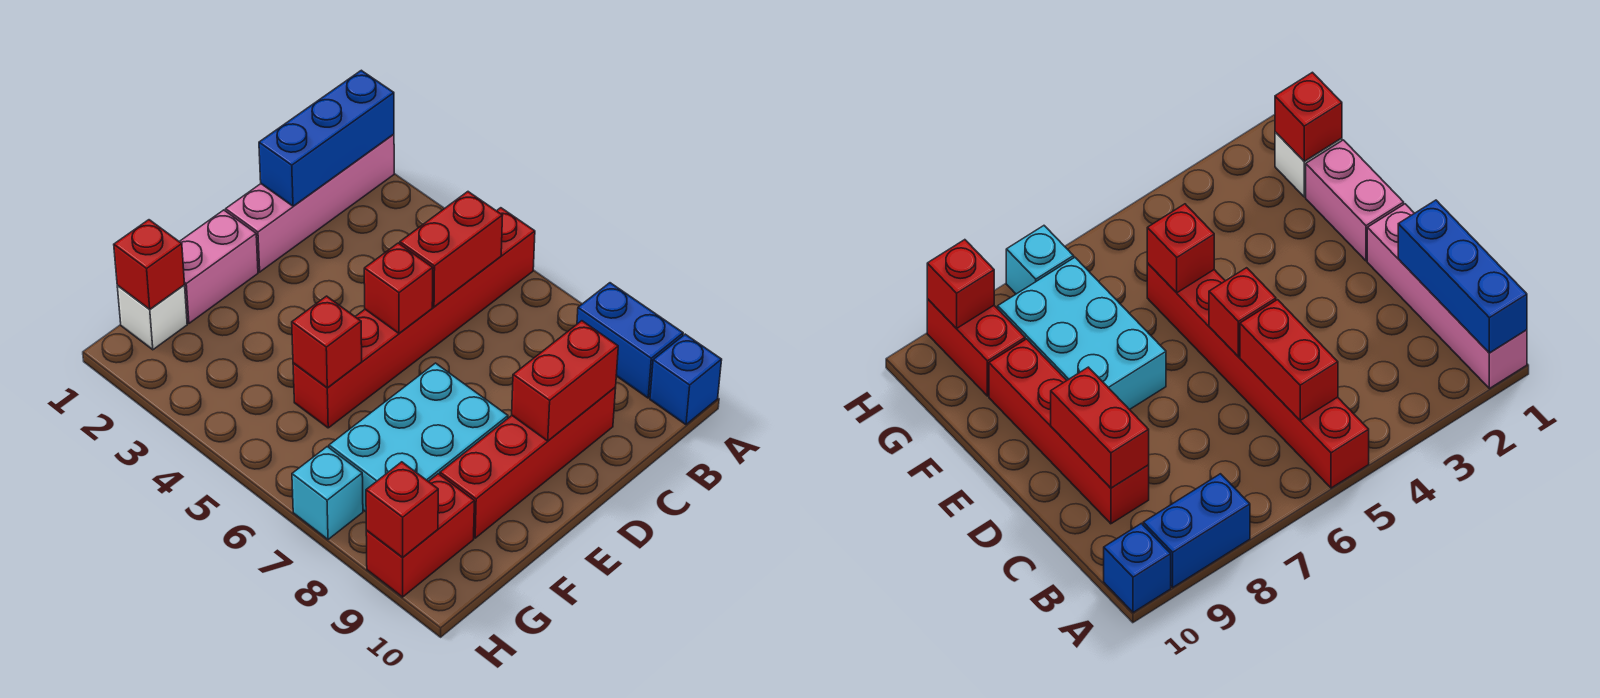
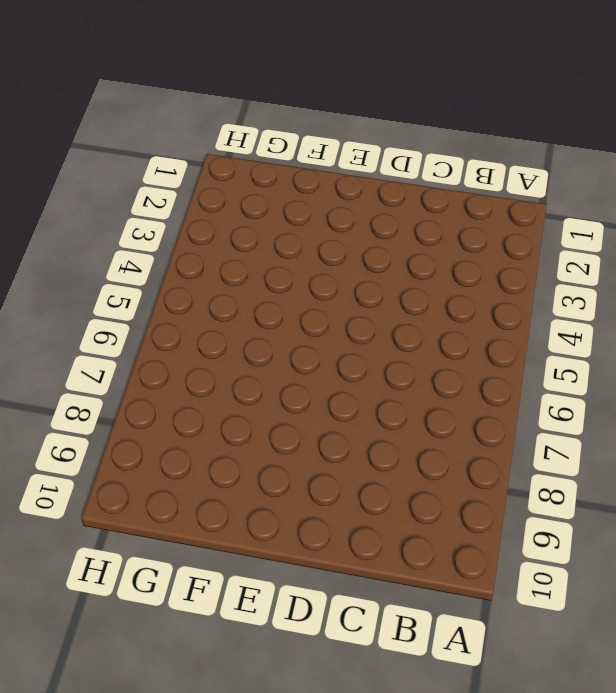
none -> pink brick A1:D1 level 1
none -> red brick A5:F5 level 1
none -> blue brick A8:A9 level 1

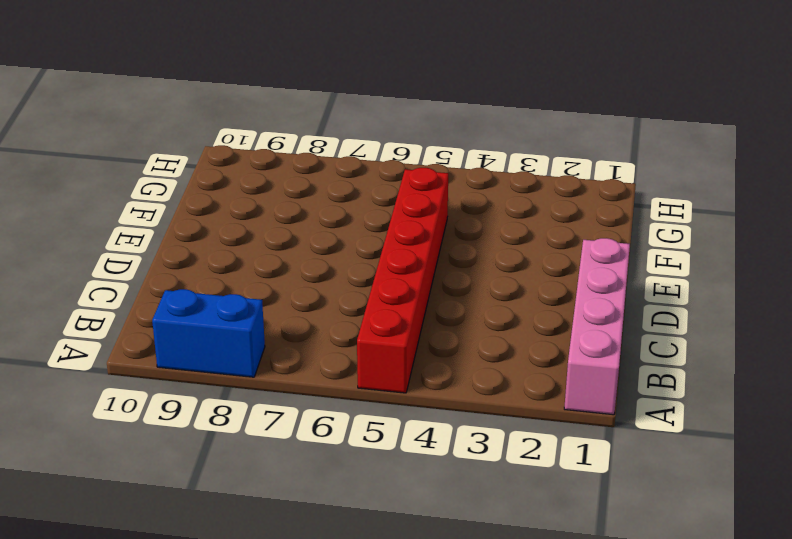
none -> blue brick A10 level 1
none -> red brick C9:F9 level 1
none -> pink brick E1:F1 level 1

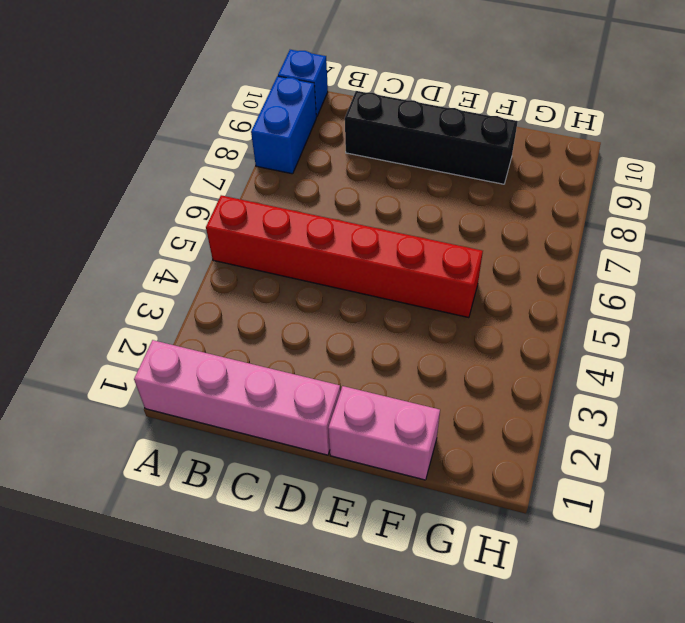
black brick C9:F9 level 1 -> red brick C9:F9 level 1
none -> cyan brick E7:G8 level 1
none -> white brick G1 level 1
none -> red brick G9:H9 level 1

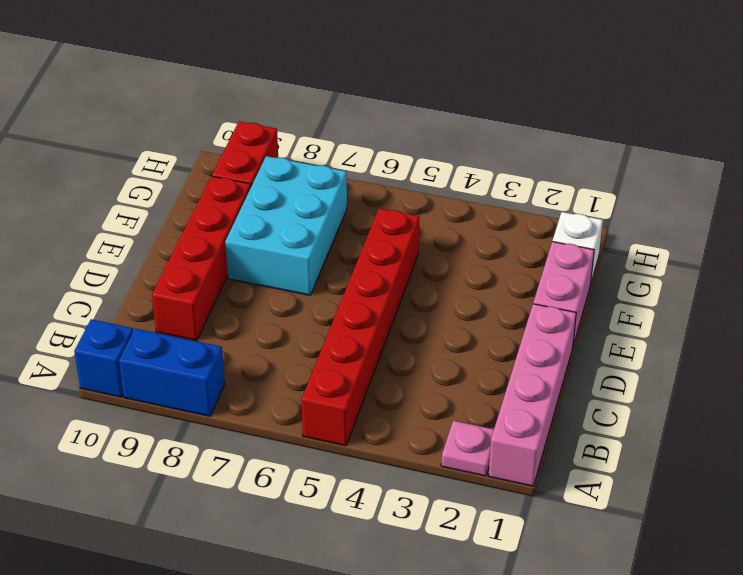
pink plate A2 level 1 -> none
none -> cyan brick H7 level 1
none -> blue brick A1:C1 level 2
none -> red brick B5:C5 level 2

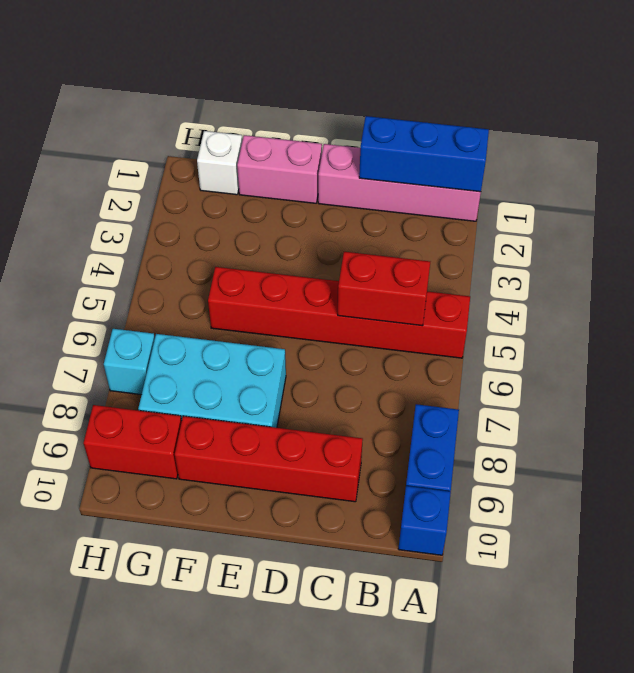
none -> red brick C9:D9 level 2
none -> red brick D5 level 2
none -> red brick F5 level 2

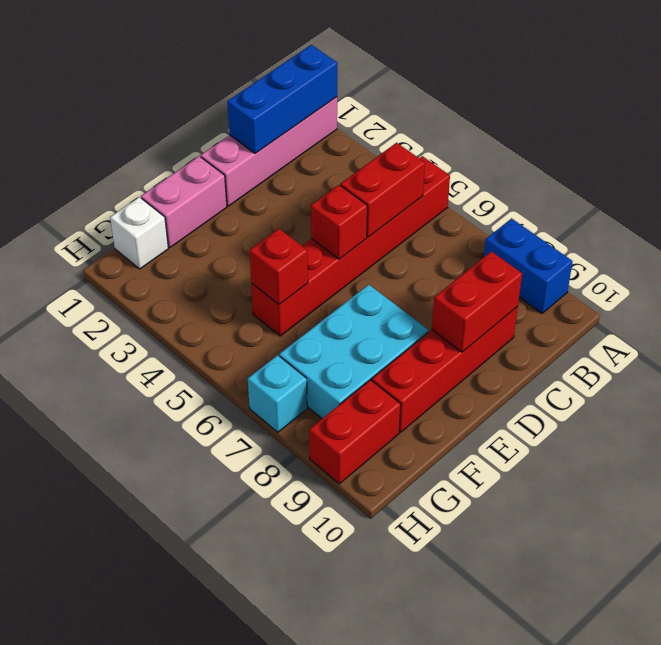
none -> blue brick A10 level 1
none -> red brick G1 level 2
none -> red brick H9 level 2

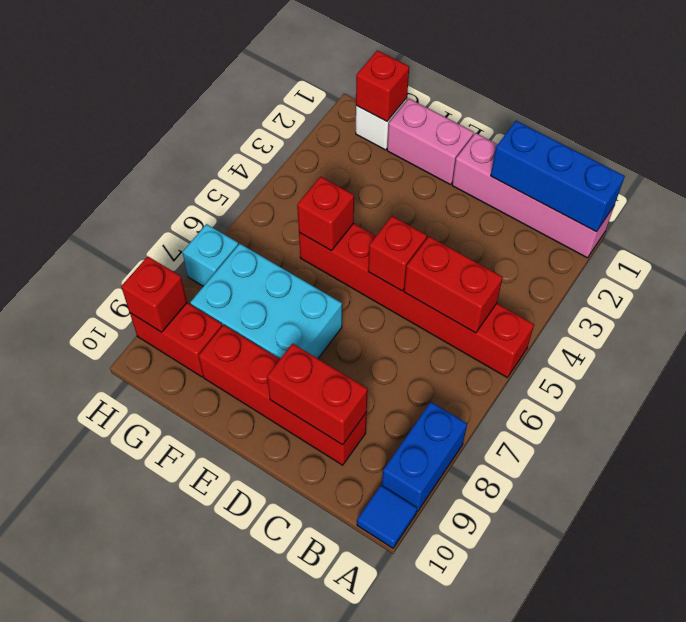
blue tile A10 level 1 -> blue brick A10 level 1

